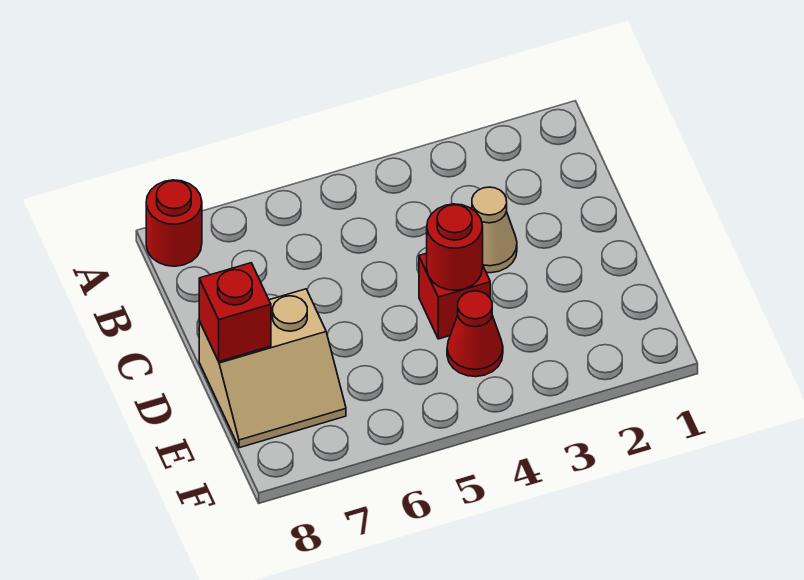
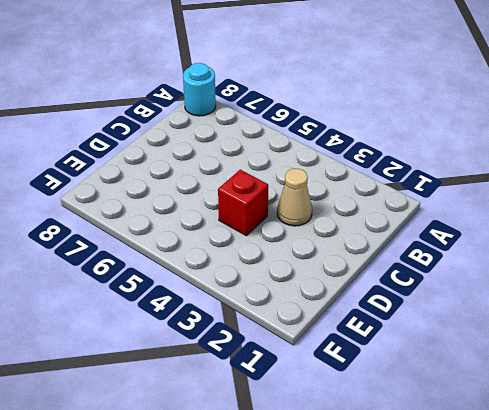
cyan round brick A8 level 1 -> red round brick A8 level 1
none -> tan slope D7:E8 level 1 top D
none -> red cone E4 level 1

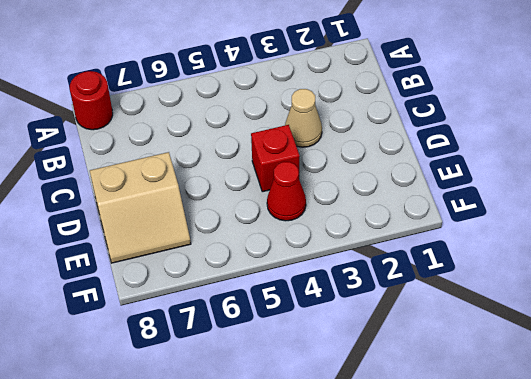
none -> red round brick D4 level 2
none -> red brick D8 level 2

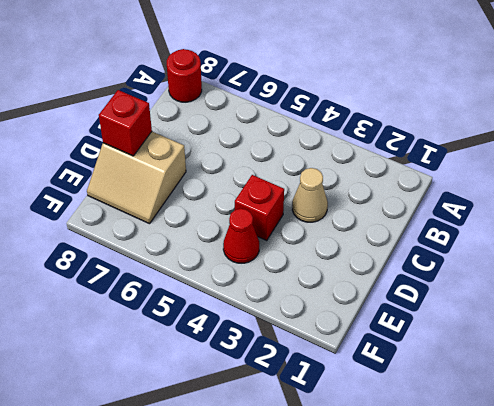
none -> red round brick D4 level 2

